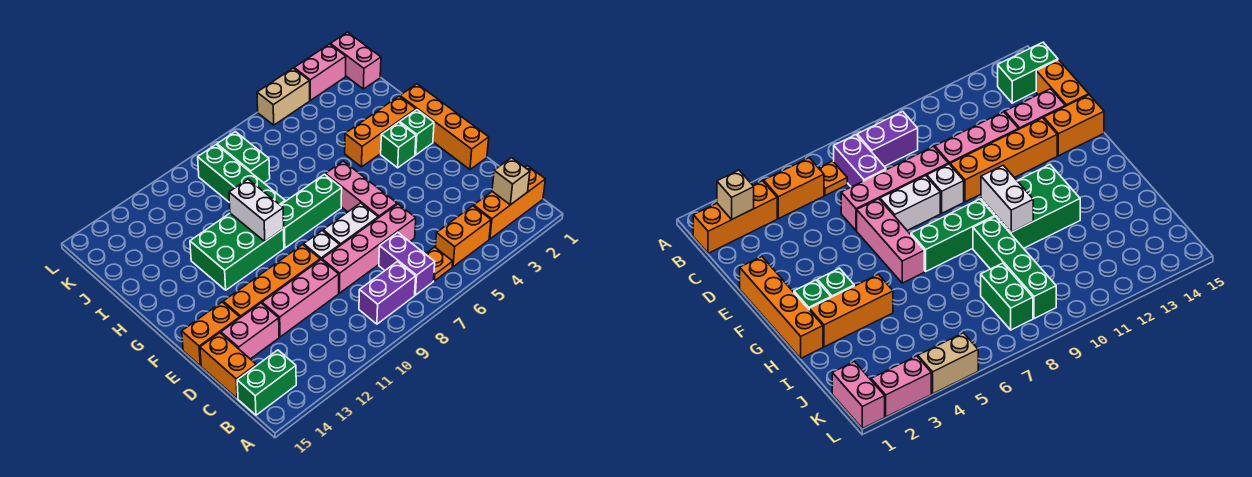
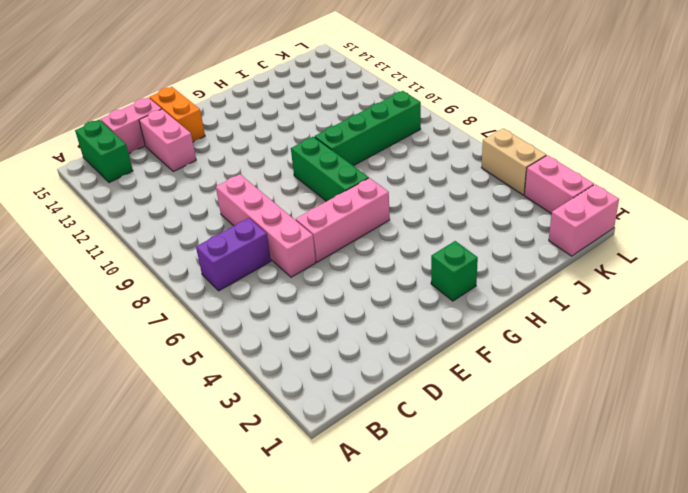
pink brick C15:D15 level 1 -> orange brick C15:D15 level 1
none -> orange brick B1:B3 level 1
none -> orange brick B4:B5 level 1
none -> orange plate B6 level 1

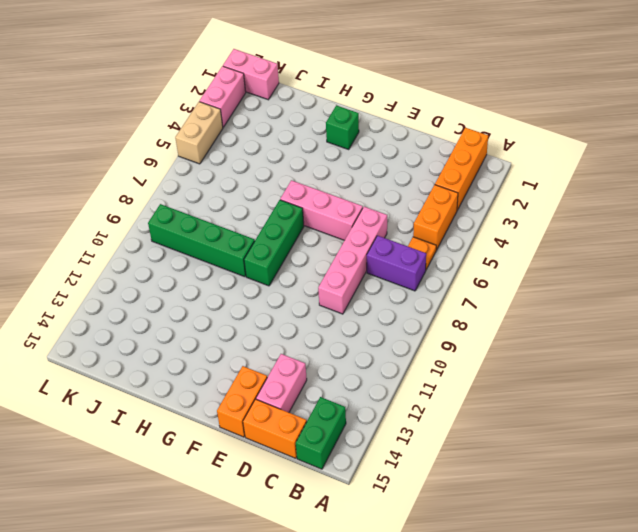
none -> purple brick B8:B9 level 1
none -> pink brick D10:D12 level 1
none -> orange brick E1:H1 level 1

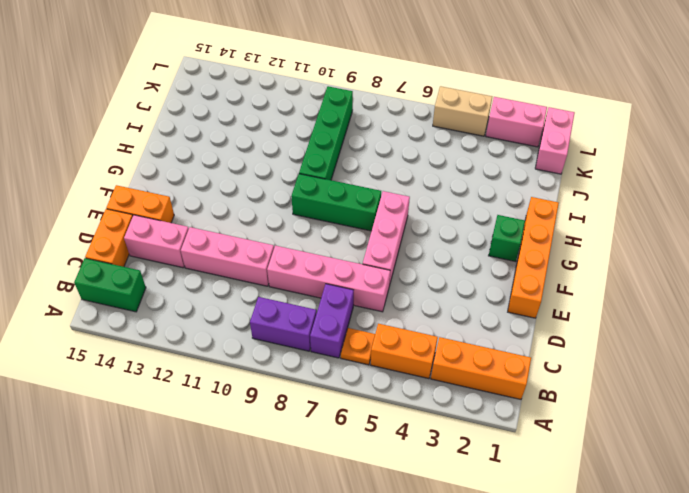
none -> white brick E7:E8 level 1
none -> white brick E9 level 1
none -> orange brick E10:E13 level 1

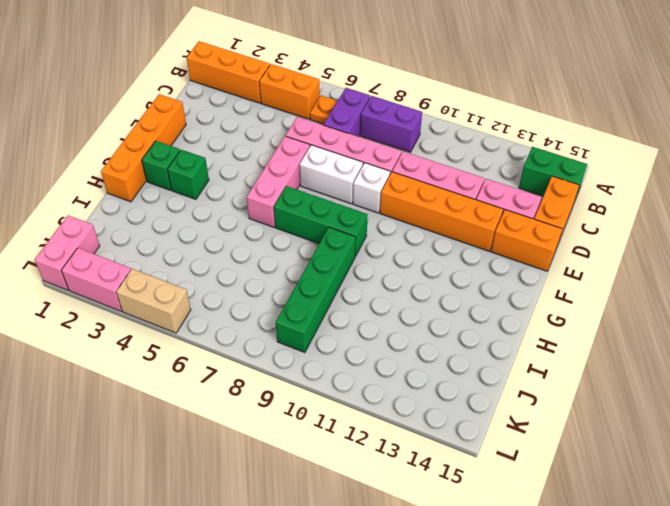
none -> green brick G10:H12 level 1
none -> orange brick H2:H4 level 1
none -> green brick J8:K8 level 1

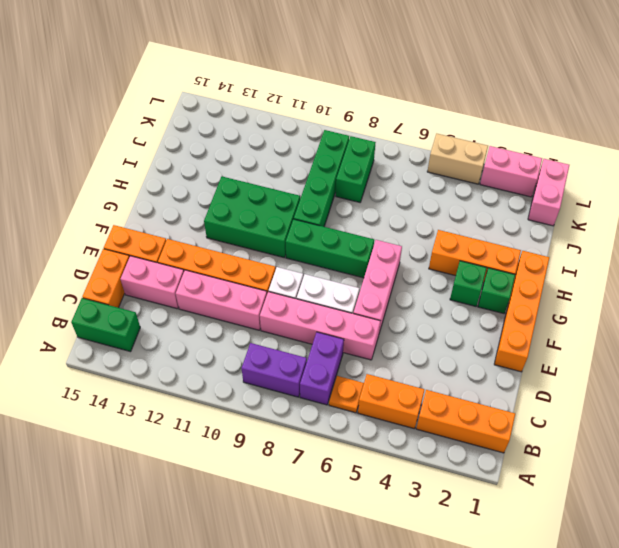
none -> tan brick B2 level 2
none -> white brick G10:H10 level 2

